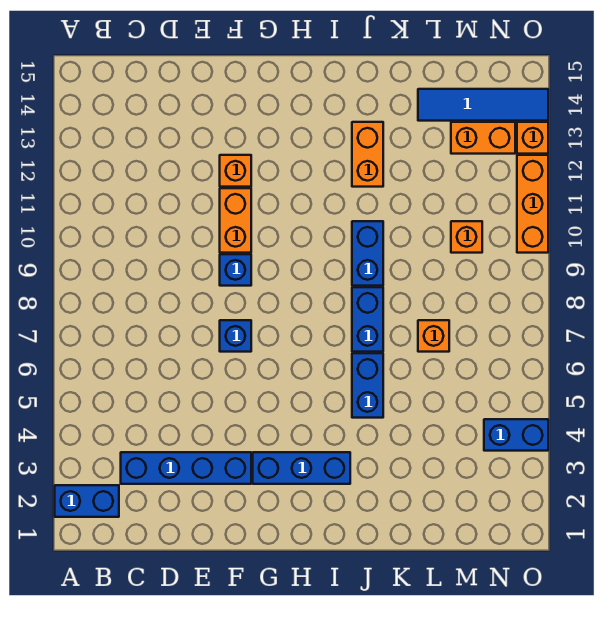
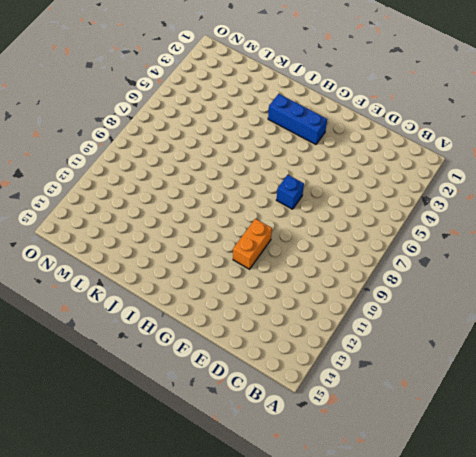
none -> blue brick A2:B2 level 1
none -> blue brick C3:F3 level 1
none -> blue brick F9 level 1

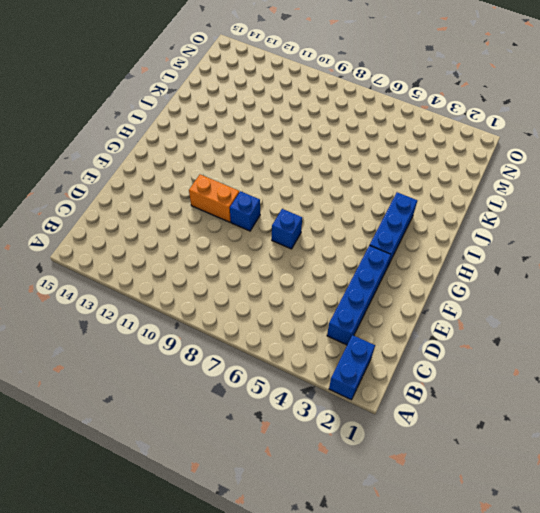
none -> orange brick F12 level 1
none -> blue brick J5:J6 level 1
none -> blue brick J7:J8 level 1

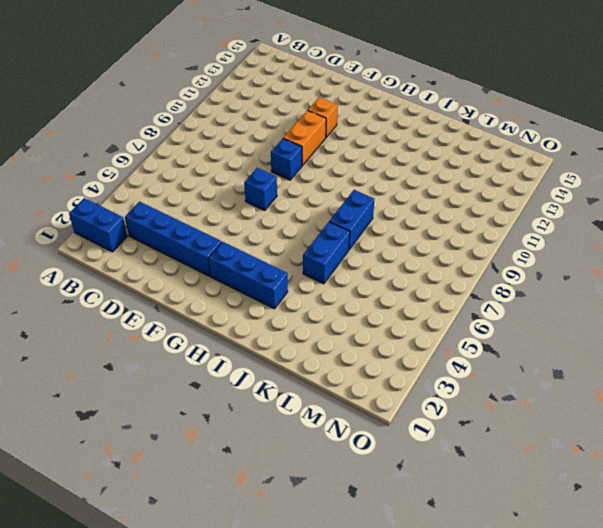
none -> blue brick J9:J10 level 1
none -> orange brick J12:J13 level 1
none -> orange brick L7 level 1

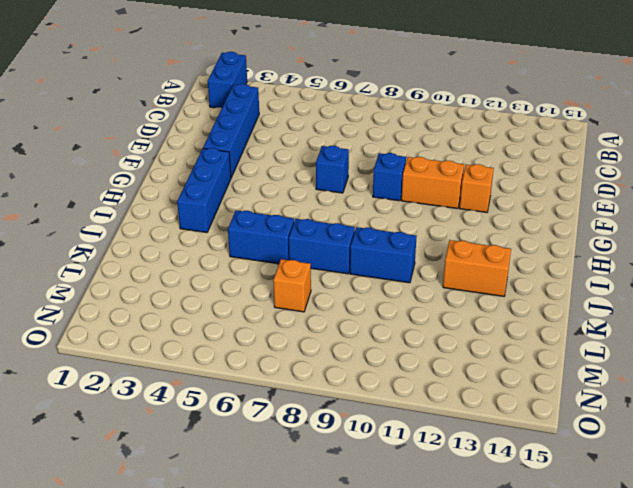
none -> blue tile L14:O14 level 1
none -> orange brick M10 level 1
none -> orange brick M13:N13 level 1

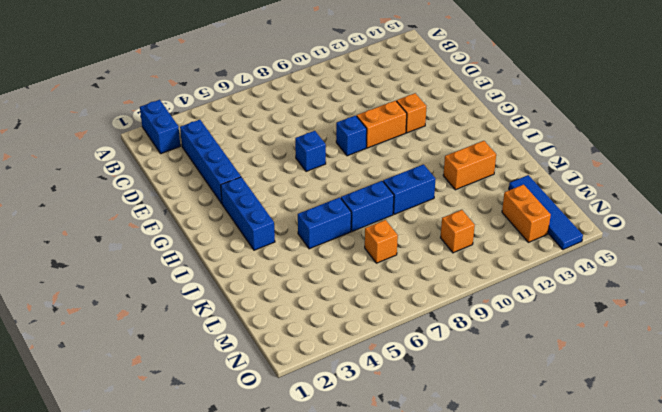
none -> blue brick N4:O4 level 1
none -> orange brick O10:O12 level 1
none -> orange brick O13 level 1

